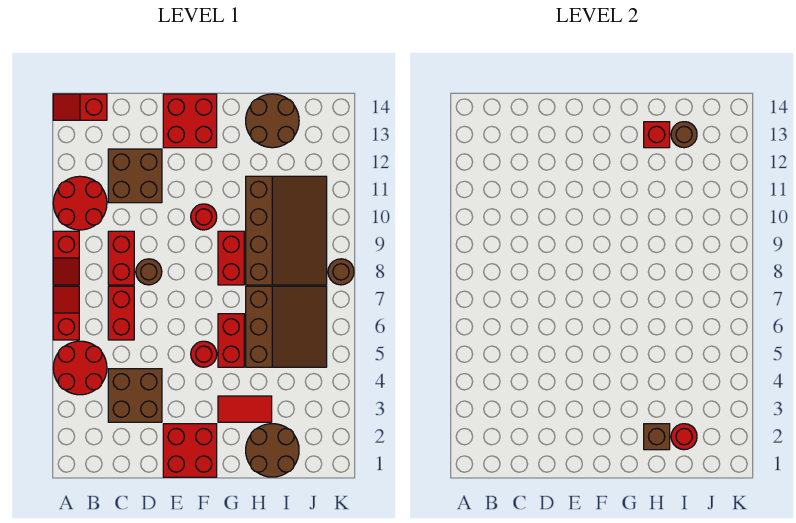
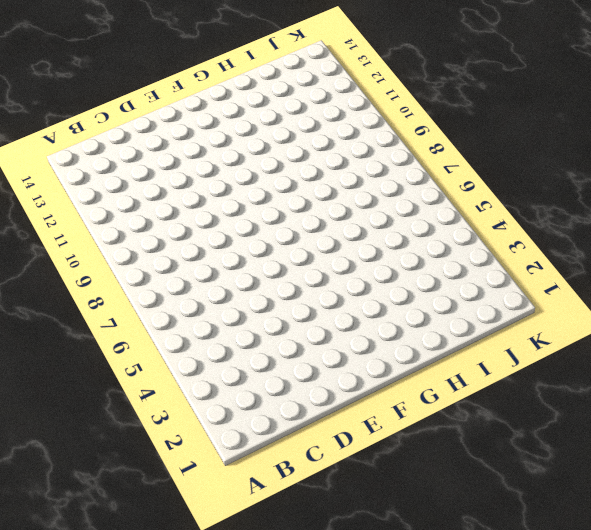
none -> red round brick A4:B5 level 1
none -> red slope A6:A7 level 1 top 6
none -> red slope A8:A9 level 1 top 9

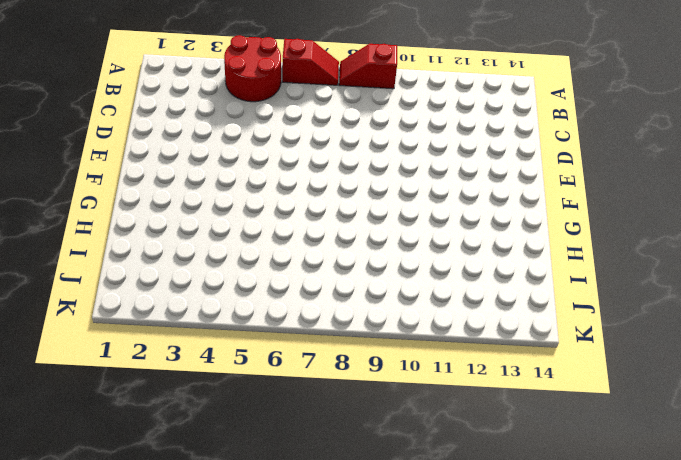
none -> red round brick A10:B11 level 1
none -> red slope A14:B14 level 1 top B
none -> brown brick C3:D4 level 1

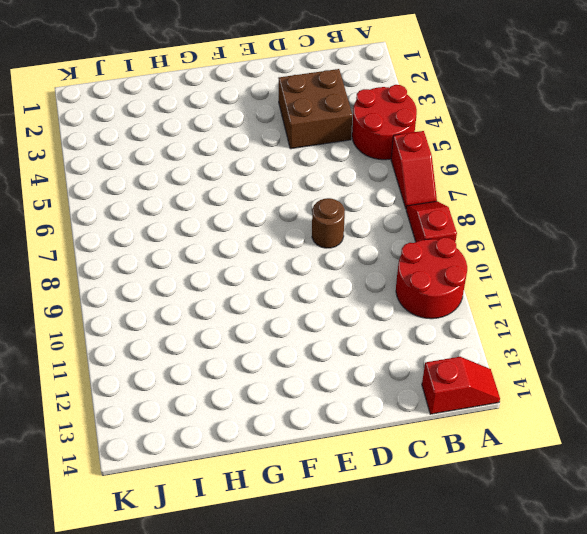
none -> red brick C6:C7 level 1
none -> red brick C8:C9 level 1
none -> brown brick C11:D12 level 1

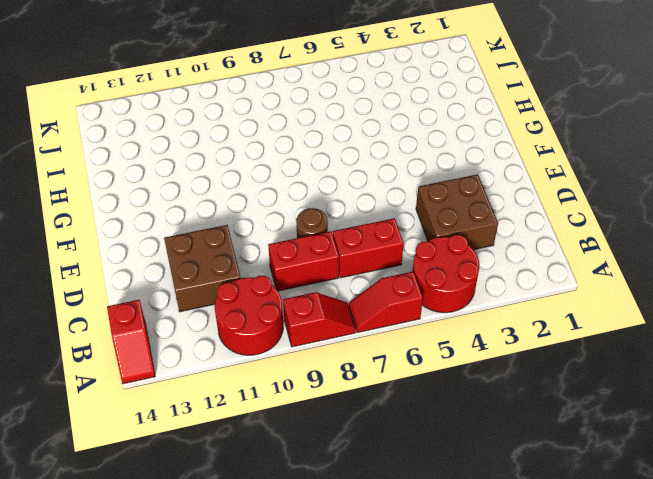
none -> red brick E1:F2 level 1
none -> red brick E13:F14 level 1
none -> red round brick F5 level 1

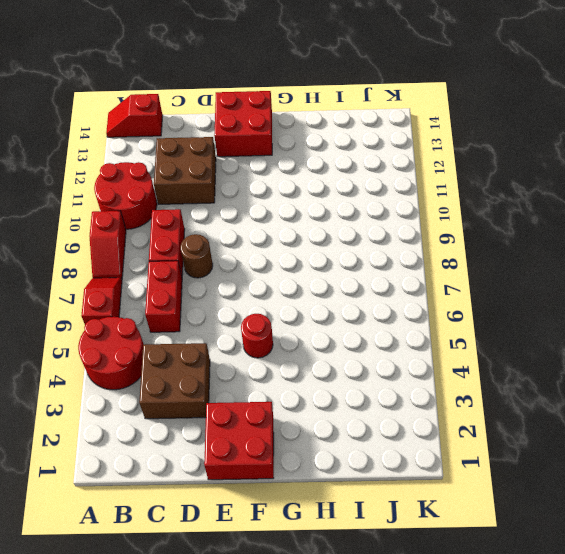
none -> red round brick F10 level 1
none -> red tile G3:H3 level 1
none -> red brick G5:G6 level 1

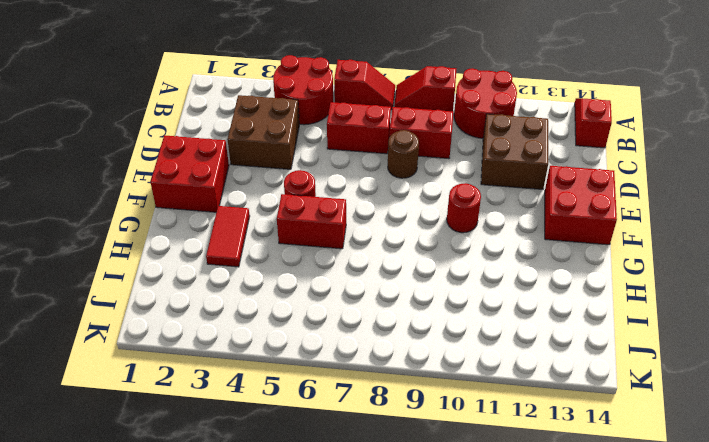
none -> red brick G8:G9 level 1
none -> brown round brick H1:I2 level 1
none -> brown slope H5:J7 level 1 top H

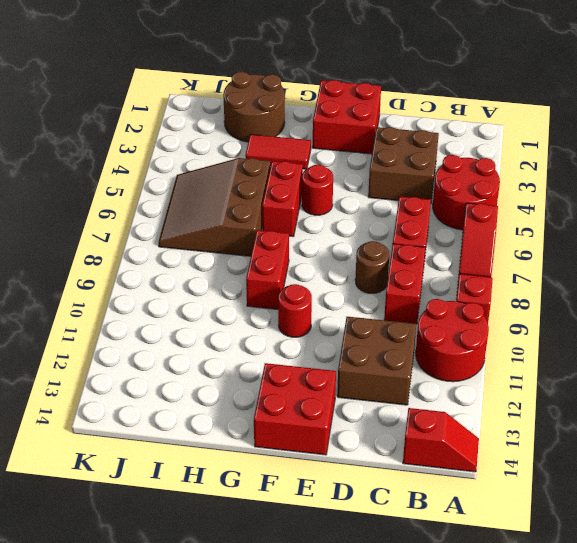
none -> brown slope H8:J11 level 1 top H
none -> brown round brick H13:I14 level 1
none -> brown round brick K8 level 1

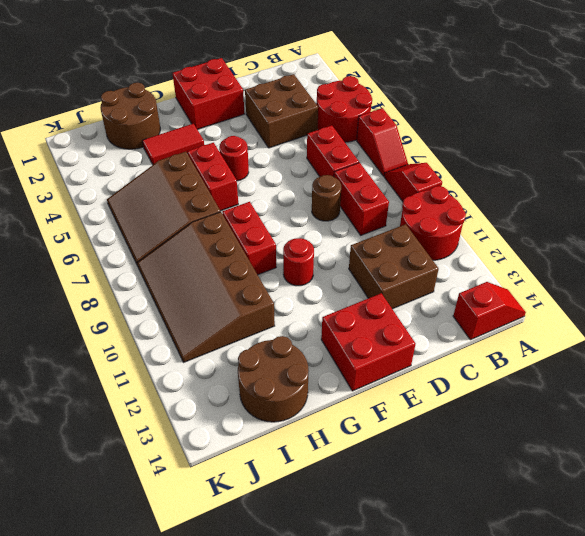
none -> brown round brick K8 level 1
none -> brown brick H2 level 2
none -> red brick H13 level 2

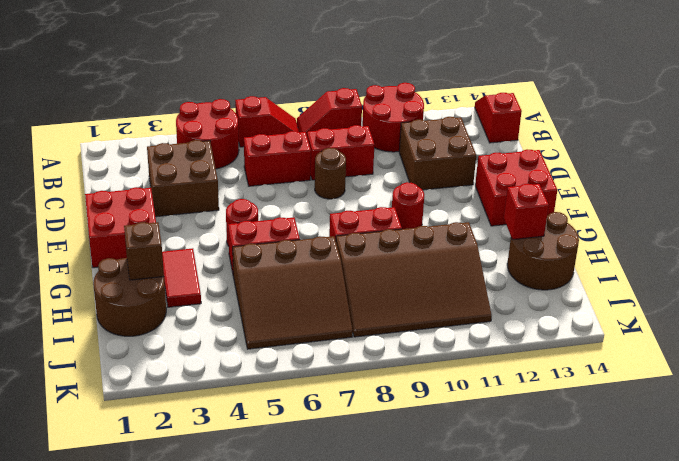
none -> brown round brick K8 level 1
none -> red round brick I2 level 2
none -> brown round brick I13 level 2

